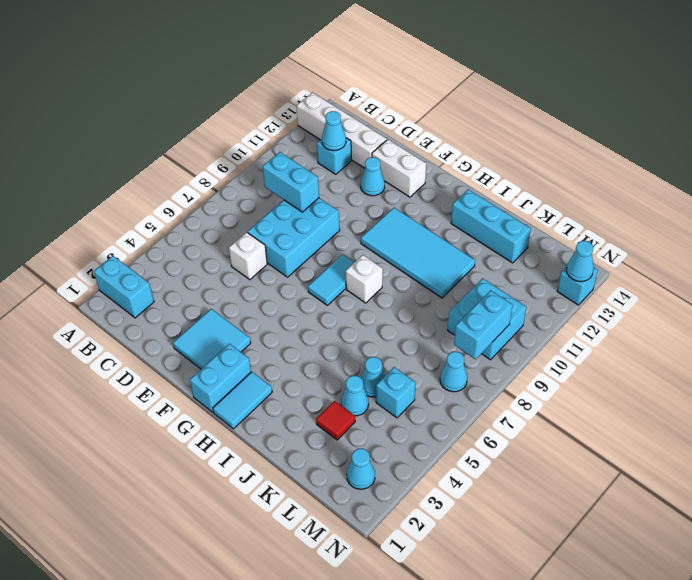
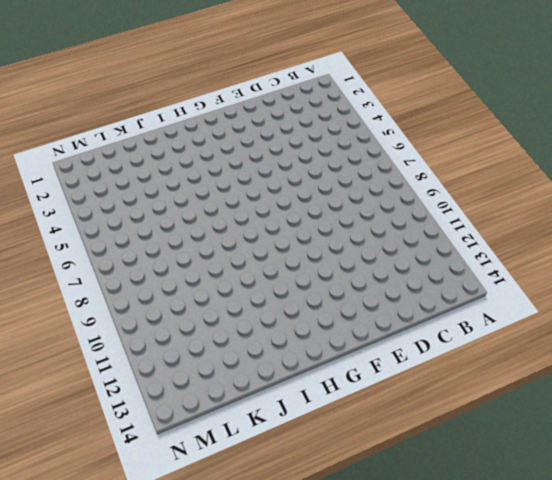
none -> cyan brick A2:B2 level 1
none -> white brick A13:D13 level 1
none -> cyan brick C12 level 1

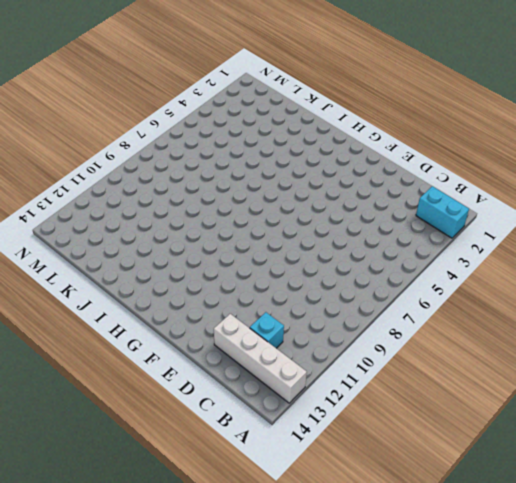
none -> white brick D6 level 1
none -> cyan brick D7:E9 level 1
none -> cyan tile E2:F3 level 1

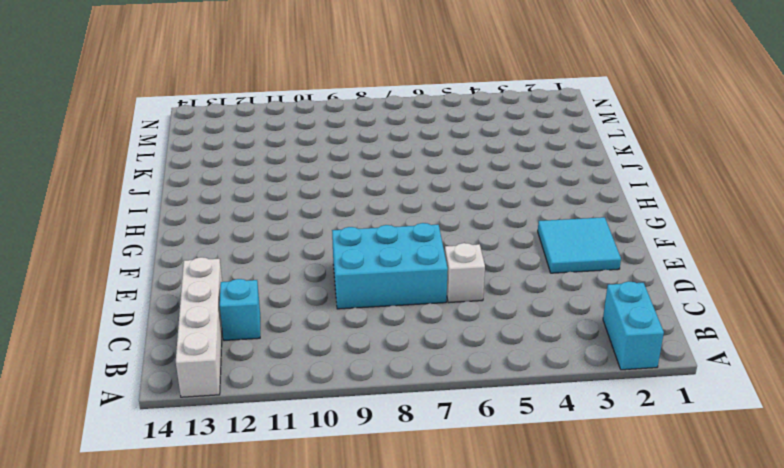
none -> cyan cone E12 level 1
none -> white brick E13:F13 level 1
none -> cyan brick G1:G2 level 1

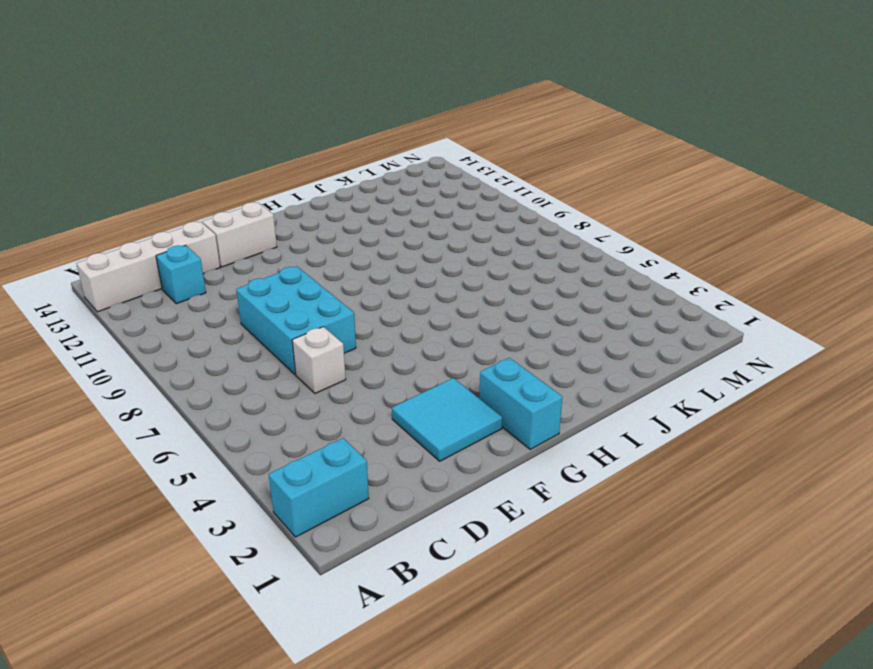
none -> cyan cone E12 level 1
none -> cyan tile G7:G8 level 1
none -> cyan tile G10:J11 level 1

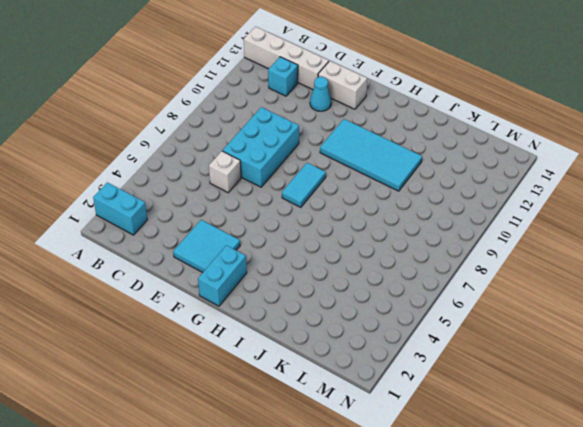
none -> cyan tile H1:H2 level 1
none -> white brick H8 level 1
none -> cyan brick I13:K13 level 1

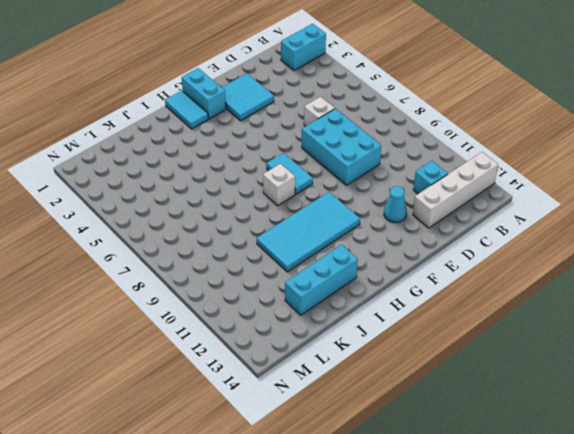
none -> white brick E13:F13 level 1
none -> red tile K3 level 1
none -> cyan cone K4 level 1

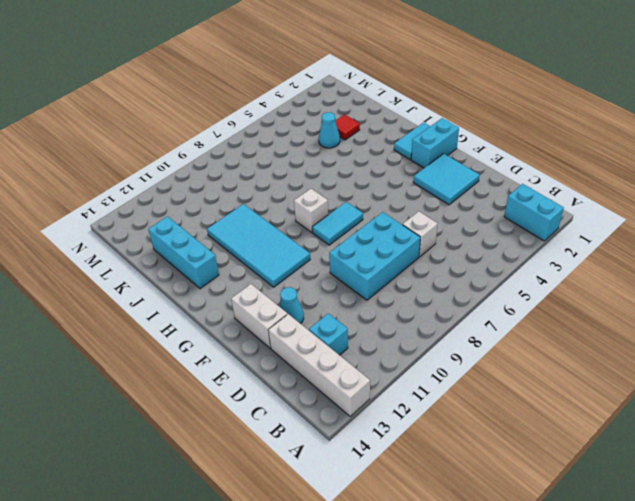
none -> cyan cone K5 level 1
none -> cyan brick L5 level 1
none -> cyan brick L9:M10 level 1

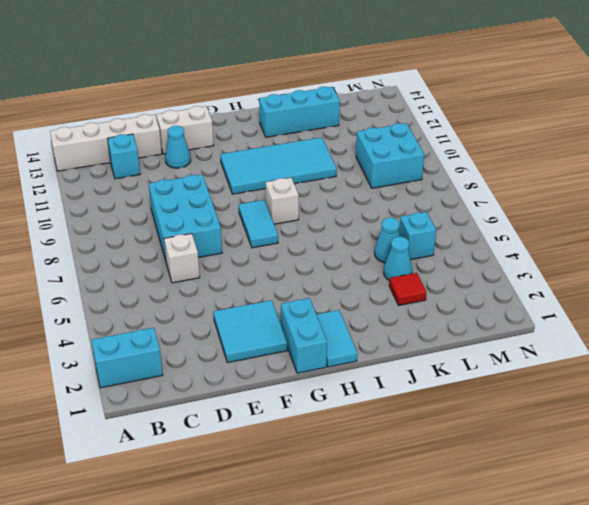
none -> cyan cone M2 level 1
none -> cyan cone M7 level 1
none -> cyan brick N13 level 1

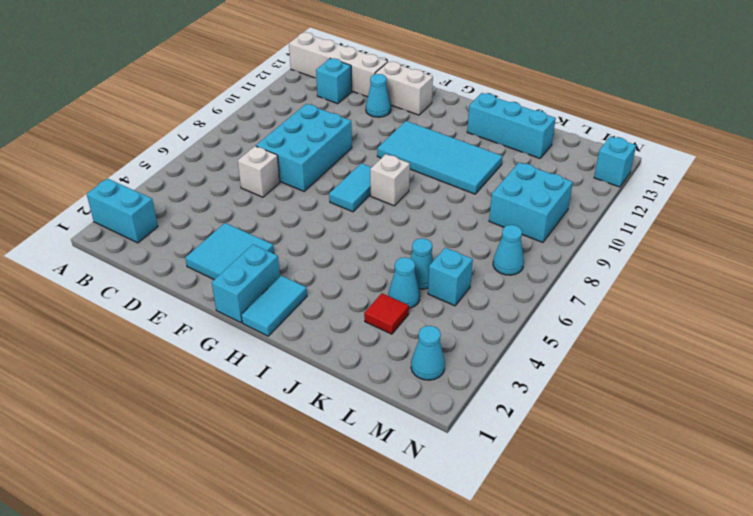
none -> cyan brick C9:D9 level 2
none -> cyan cone C12 level 2
none -> cyan brick M8:M9 level 2

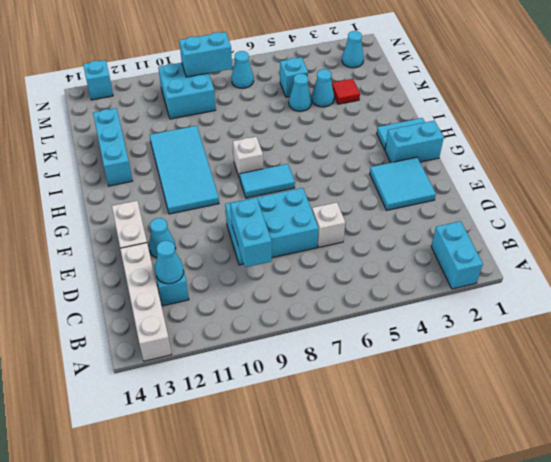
none -> cyan cone N13 level 2

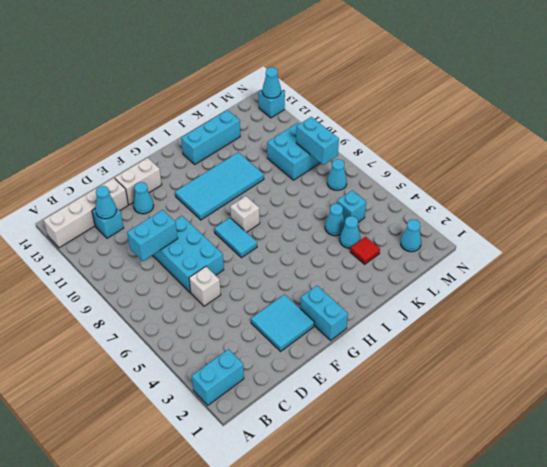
none -> cyan tile H1:H2 level 1

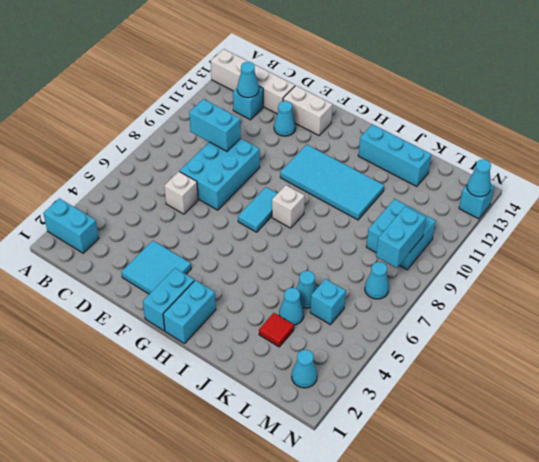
cyan brick H1:H2 level 1 -> cyan tile H1:H2 level 1

